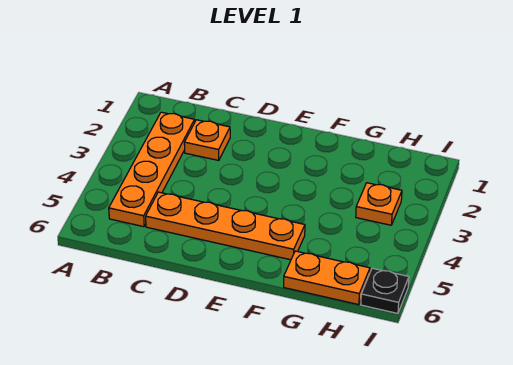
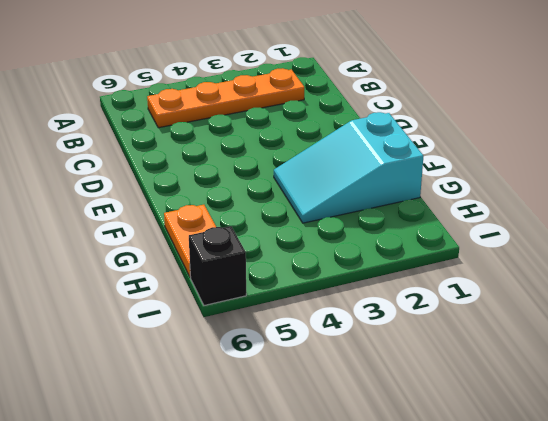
cyan slope F1:G3 level 1 top 1 -> none
black brick I6 level 1 -> black plate I6 level 1
none -> orange plate C2 level 1
none -> orange plate C5:F5 level 1

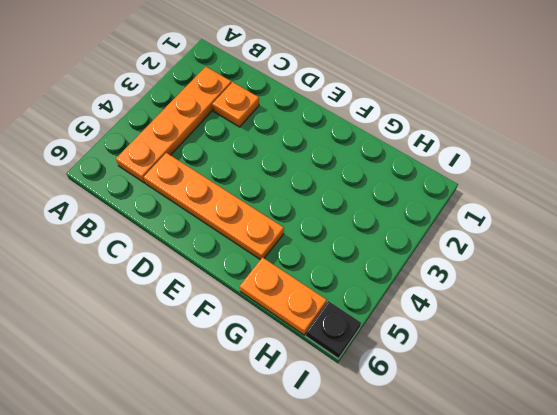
none -> orange plate H3 level 1

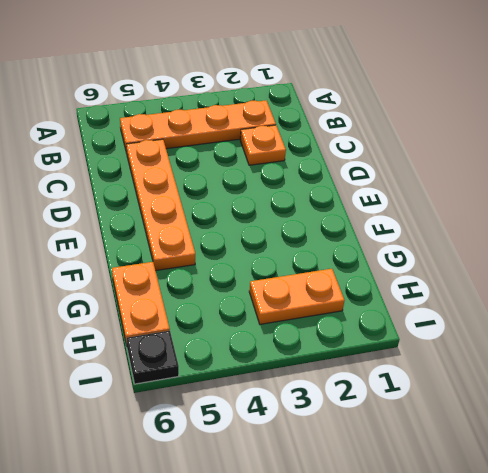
orange plate H2:H3 level 1 -> orange plate H3 level 1

